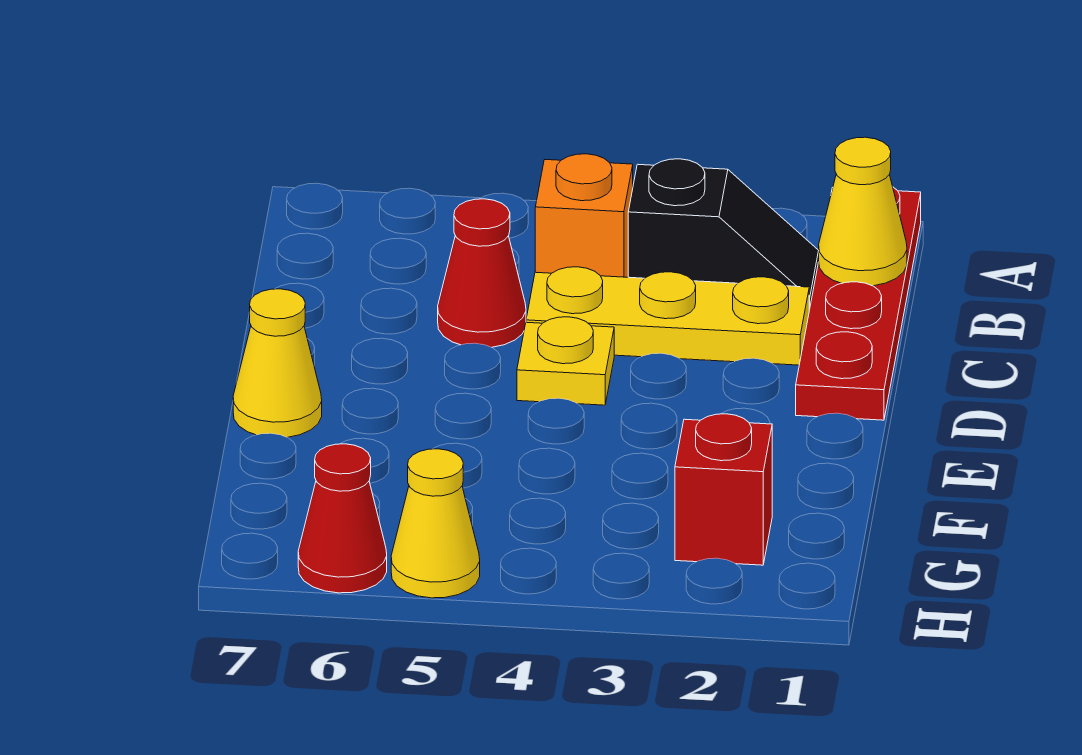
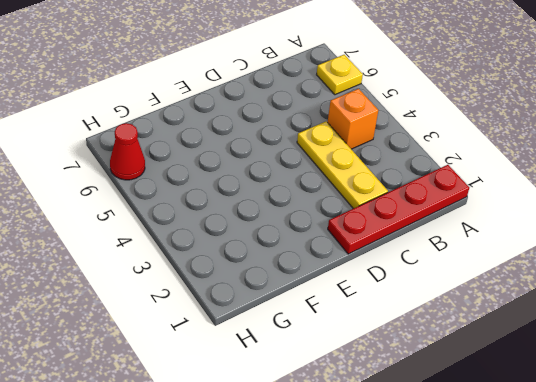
yellow plate A6 level 1 -> yellow plate D4 level 1
none -> black slope B2:B3 level 1 top 3
none -> red cone C5 level 1

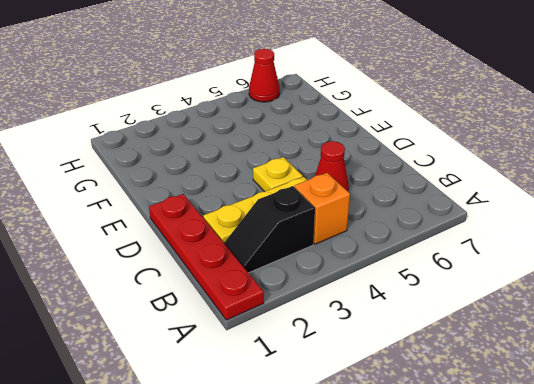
none -> yellow cone E7 level 1
none -> red brick G2 level 1

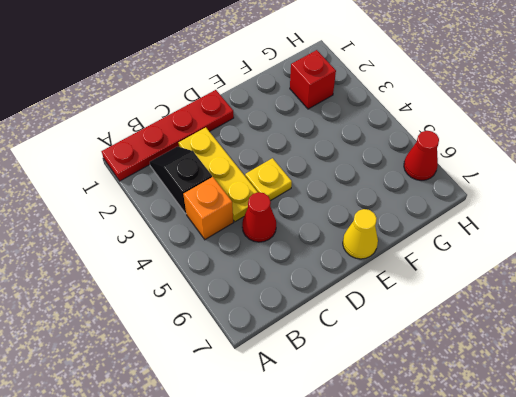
none -> yellow cone H5 level 1
none -> yellow cone B1 level 2

